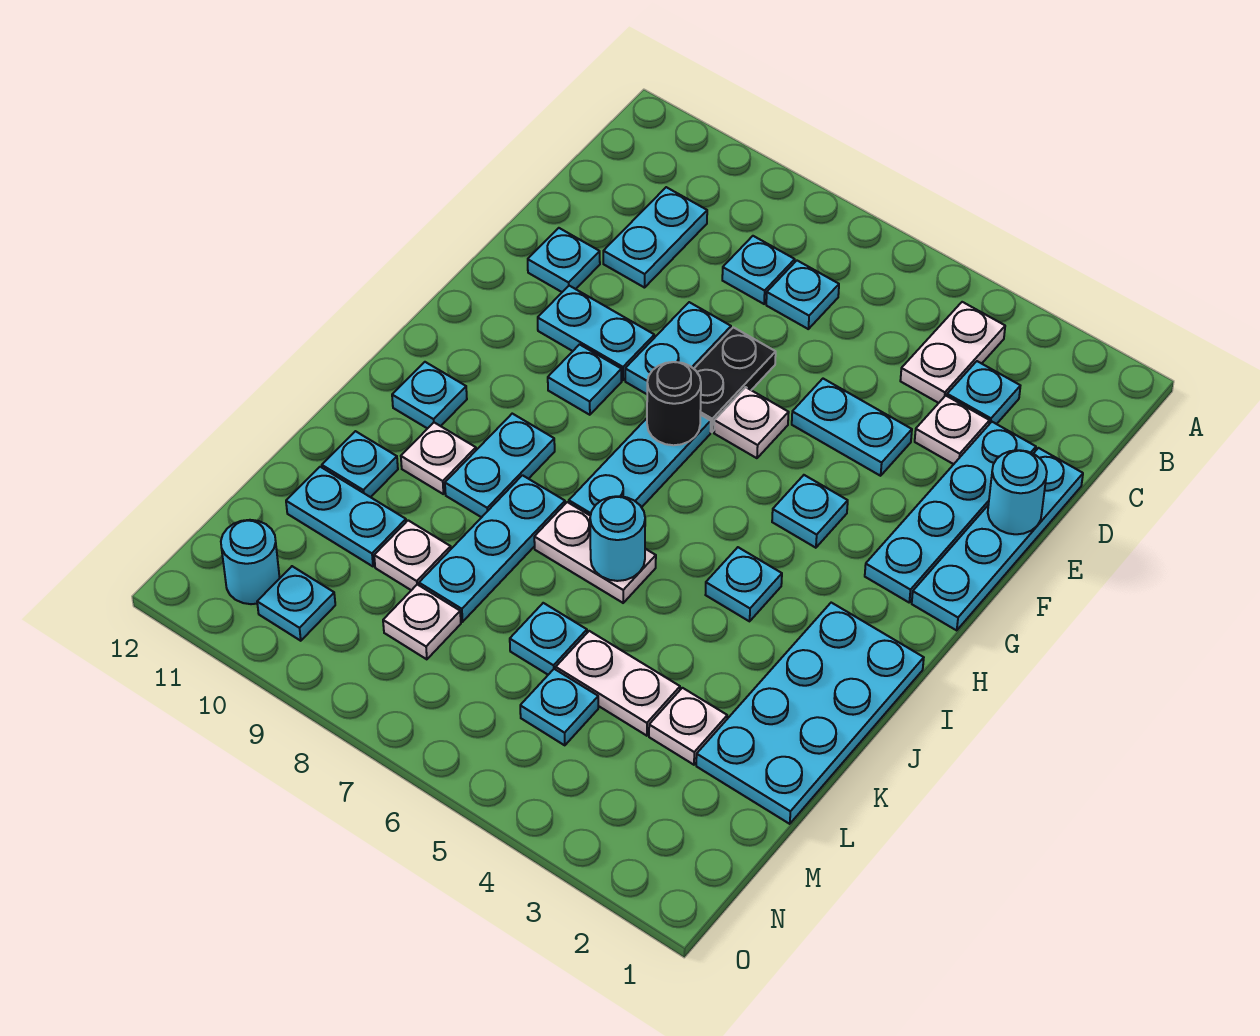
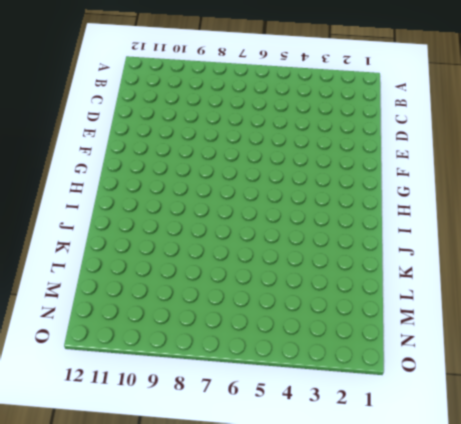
none -> white plate B4:C4 level 1
none -> cyan plate C3 level 1
none -> cyan plate C7 level 1
none -> cyan plate C8 level 1

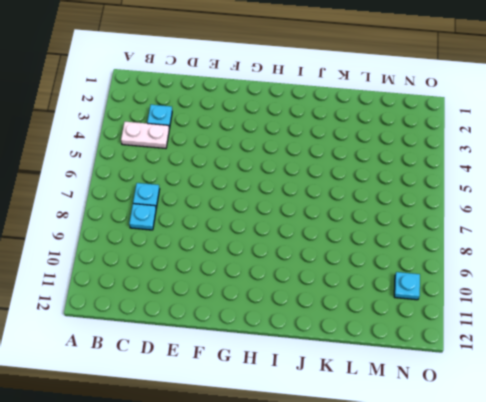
none -> cyan plate C10:D10 level 1
none -> cyan plate D1:G1 level 1
none -> cyan plate D2:G2 level 1
none -> white plate D3 level 1

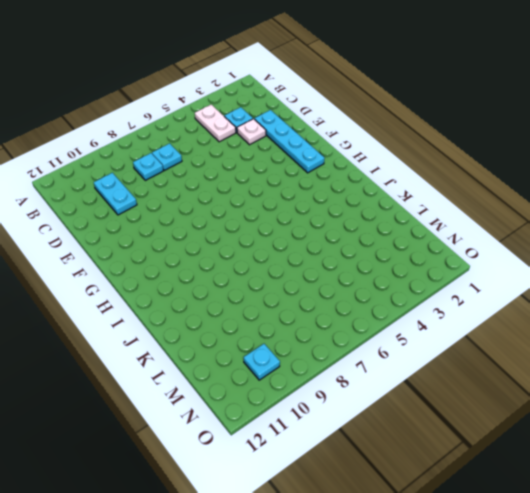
none -> cyan plate D1:G1 level 1
none -> cyan plate E4:E5 level 1
none -> black plate E7:F7 level 1
none -> cyan plate E8:F8 level 1

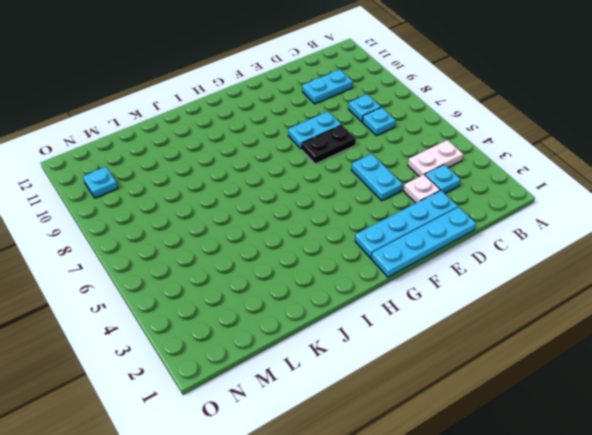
none -> cyan plate E11 level 1
none -> white plate F6 level 1
none -> cyan plate F9:F10 level 1
none -> cyan plate G4 level 1

